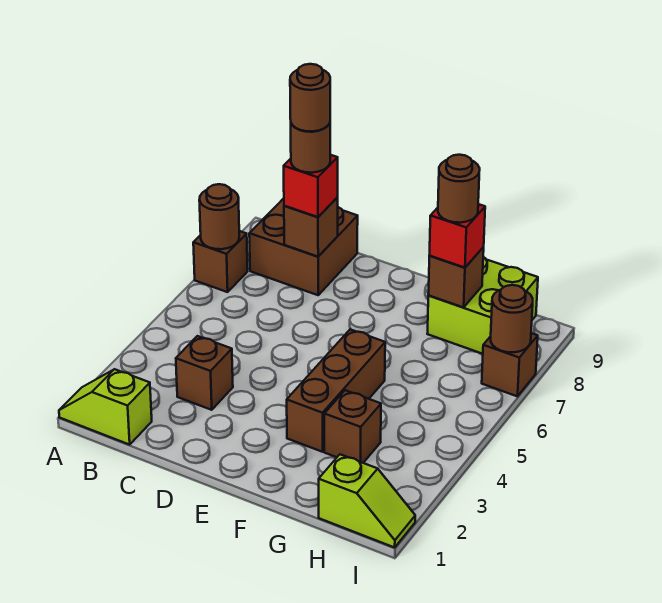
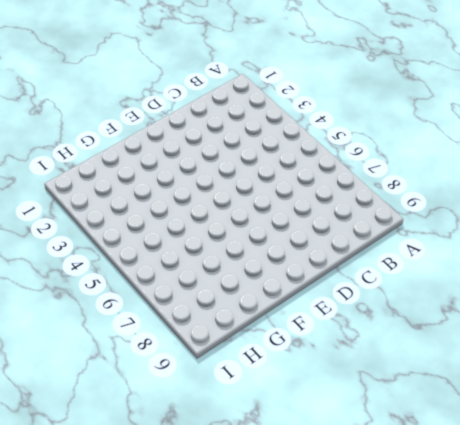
none -> lime slope A1:B1 level 1 top B
none -> brown brick A7 level 1
none -> brown brick B8:C9 level 1

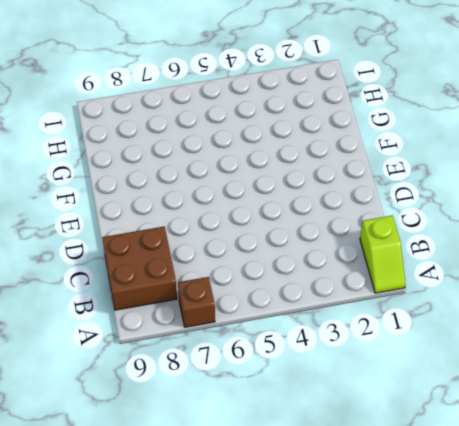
none -> brown brick C3 level 1
none -> brown brick F3:F5 level 1
none -> brown brick G3 level 1

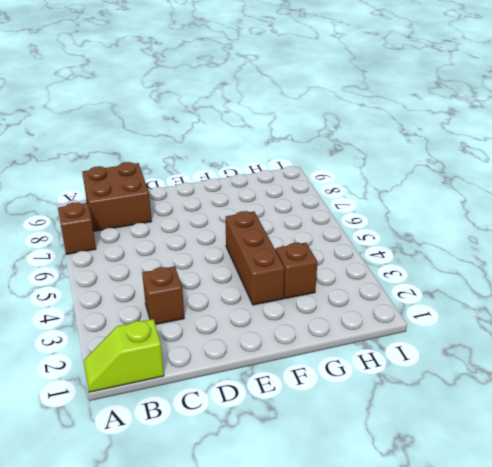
none -> lime brick G8:H9 level 1
none -> lime slope H1:I1 level 1 top H
none -> brown brick I7 level 1

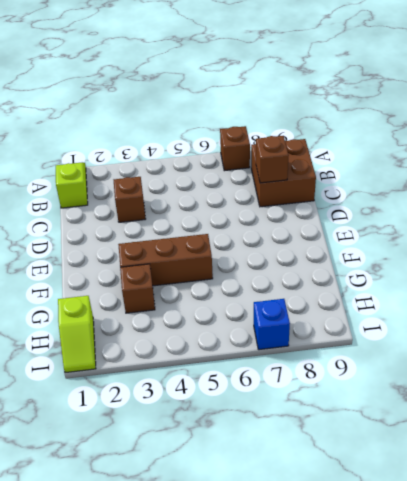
blue brick I7 level 1 -> brown brick I7 level 1
none -> lime brick G8:H9 level 1
none -> brown round brick A7 level 2
none -> brown brick G8 level 2

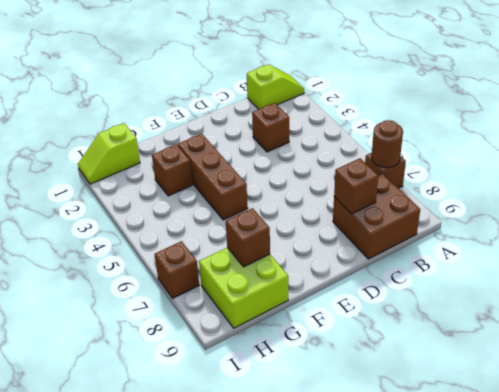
none -> brown round brick I7 level 2
none -> red brick C8 level 3
none -> red brick G8 level 3

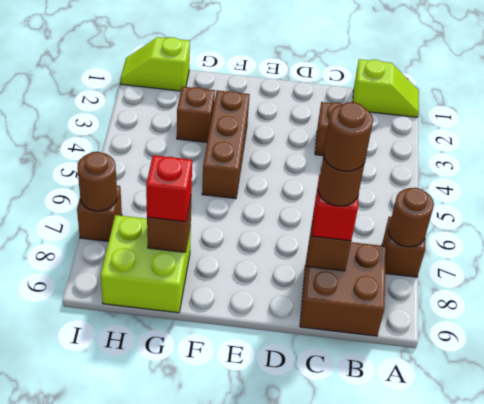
none -> brown round brick G8 level 4

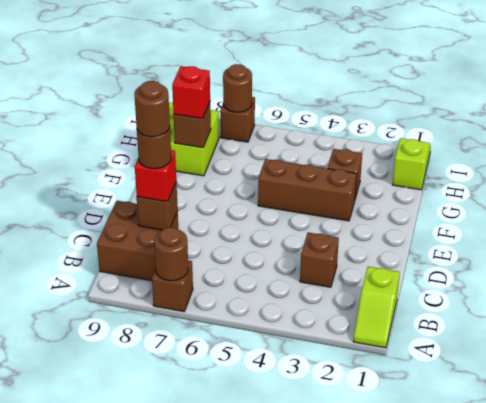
none -> brown round brick G8 level 4

